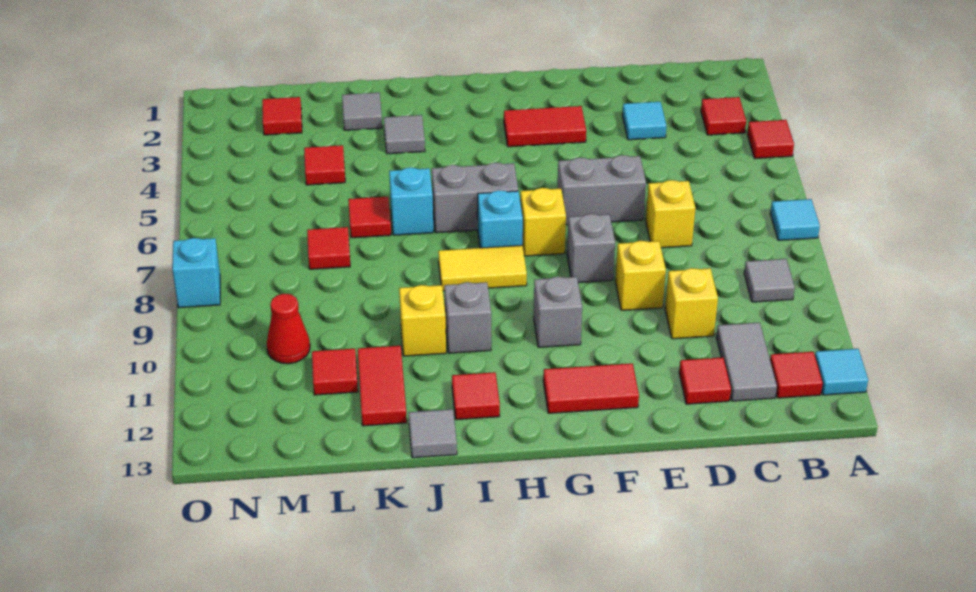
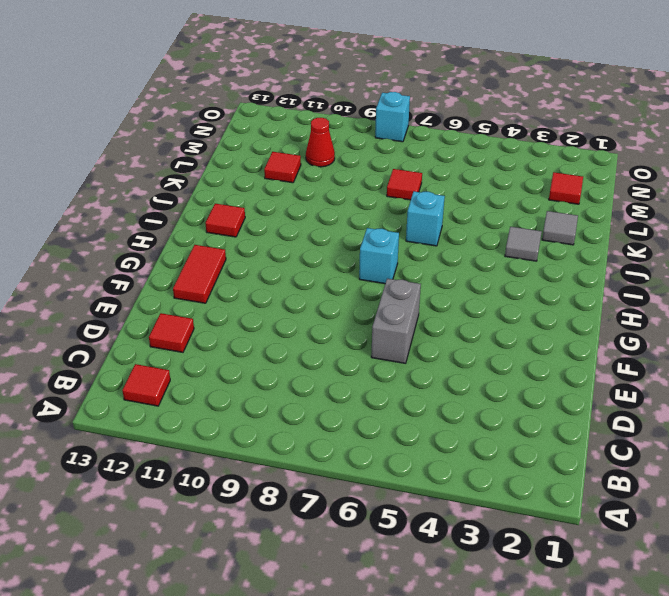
none -> red tile A4 level 1
none -> cyan tile A7 level 1
none -> cyan tile A12 level 1
none -> red tile B3 level 1

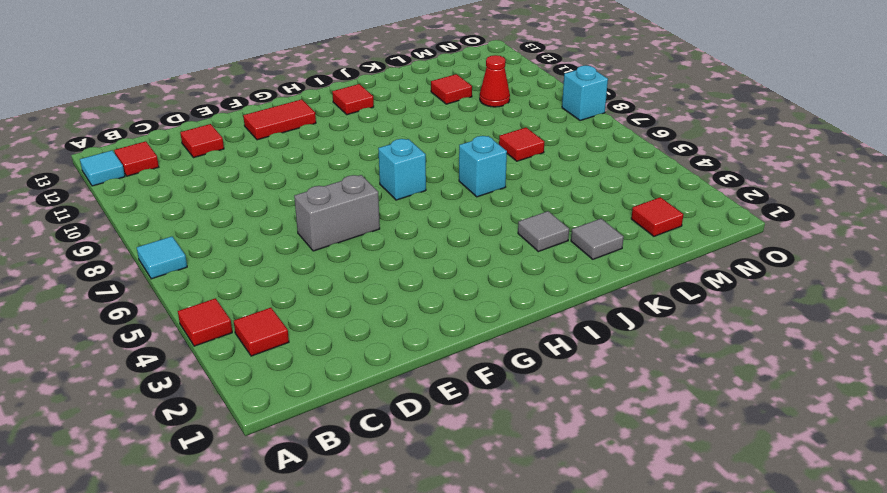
none -> grey tile B9 level 1
none -> grey tile C11:C12 level 1
none -> cyan tile D3 level 1
none -> yellow brick D7 level 1

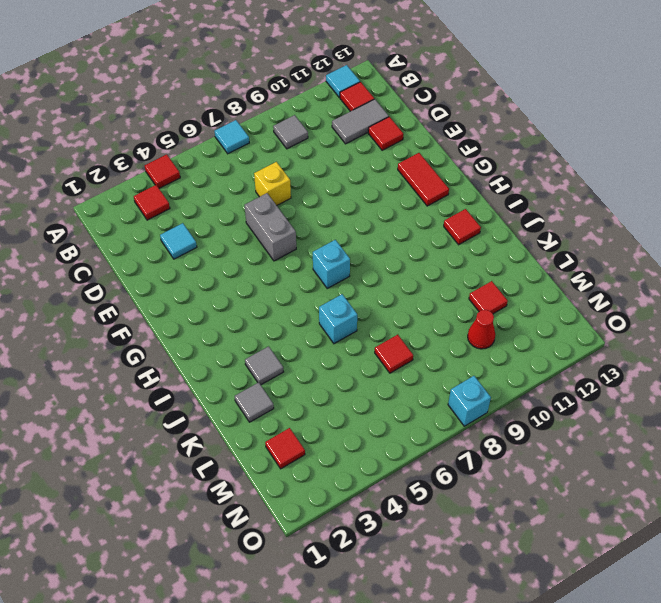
none -> yellow brick D10 level 1
none -> yellow brick E9 level 1
none -> red tile F3:G3 level 1
none -> grey brick F8 level 1

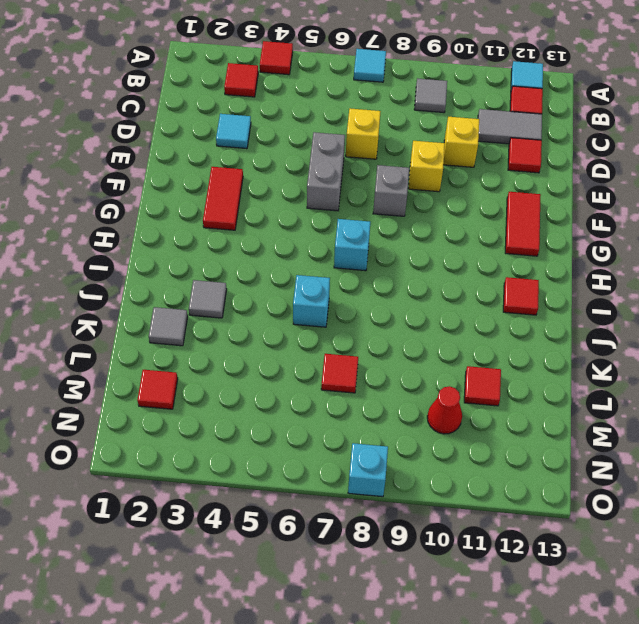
none -> yellow brick G7 level 1
none -> grey brick G10 level 1
none -> grey brick H6:I6 level 1
none -> yellow tile H8:I8 level 1

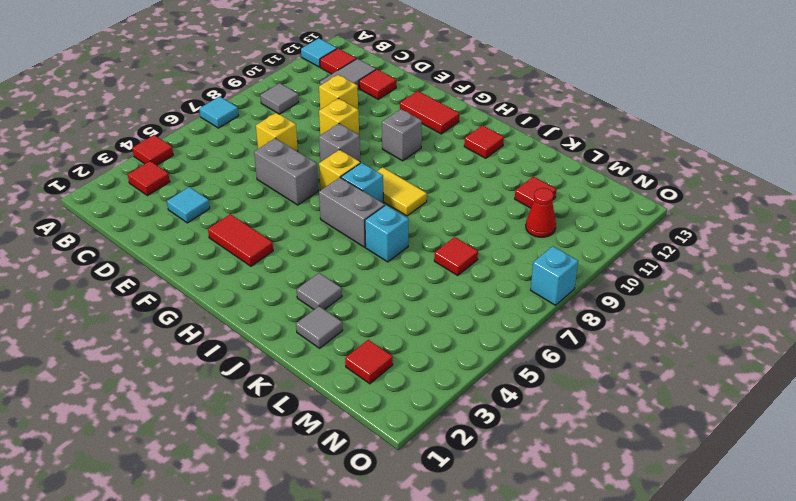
none -> grey brick I10 level 1
none -> yellow brick J10 level 1
none -> grey tile J13 level 1
none -> red tile K6 level 1

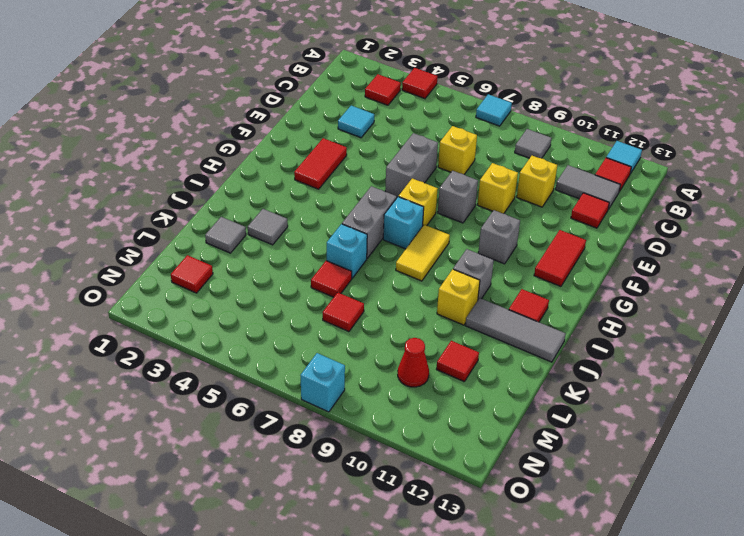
grey tile J11:J13 level 1 -> grey tile J13 level 1
none -> red tile K11:K12 level 1
none -> red tile L4 level 1

